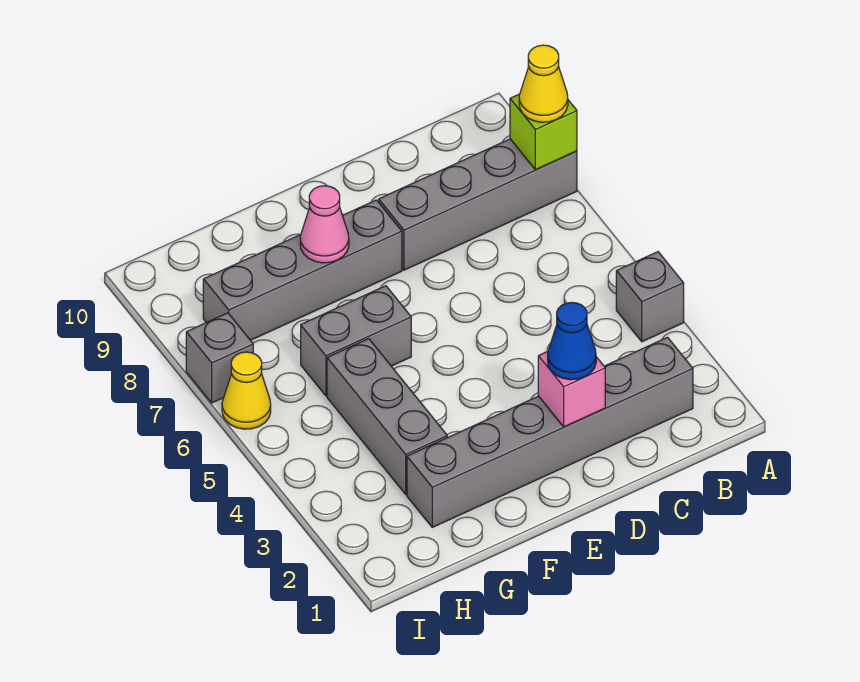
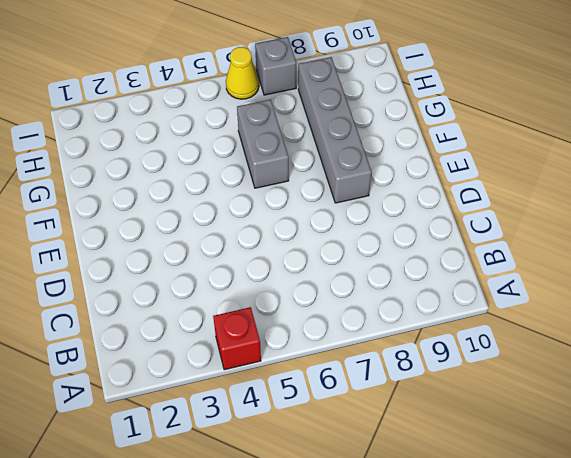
red brick A4 level 1 -> grey brick A4 level 1
none -> grey brick A8:D8 level 1
none -> grey brick B2:G2 level 1
none -> grey brick G3:G5 level 1

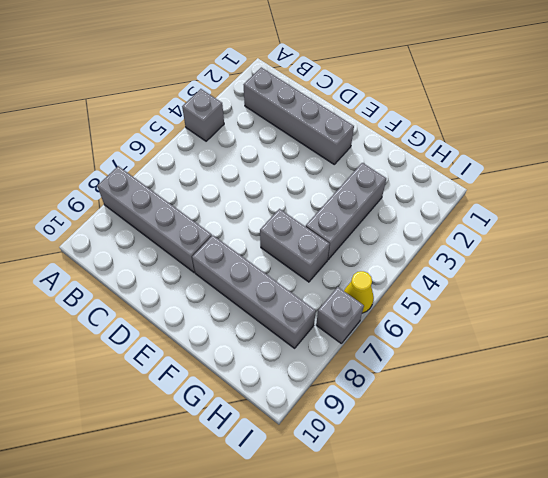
grey brick B2:E2 level 1 -> grey brick B2:G2 level 1
none -> lime brick A8 level 2
none -> pink brick D2 level 2
none -> pink cone F8 level 2

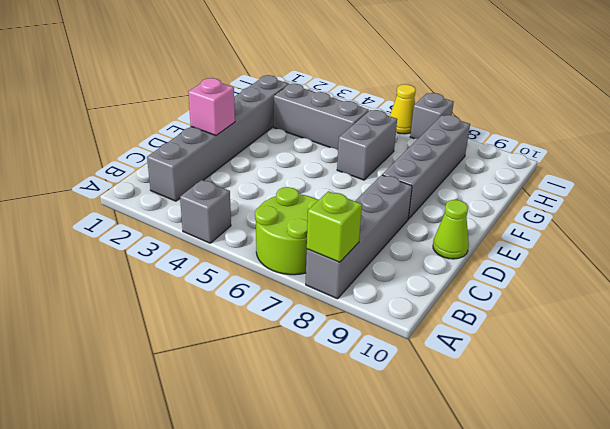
lime round brick A6:B7 level 1 -> none
lime cone D10 level 1 -> none
none -> pink cone F8 level 2
none -> yellow cone A8 level 3
none -> blue cone D2 level 3

